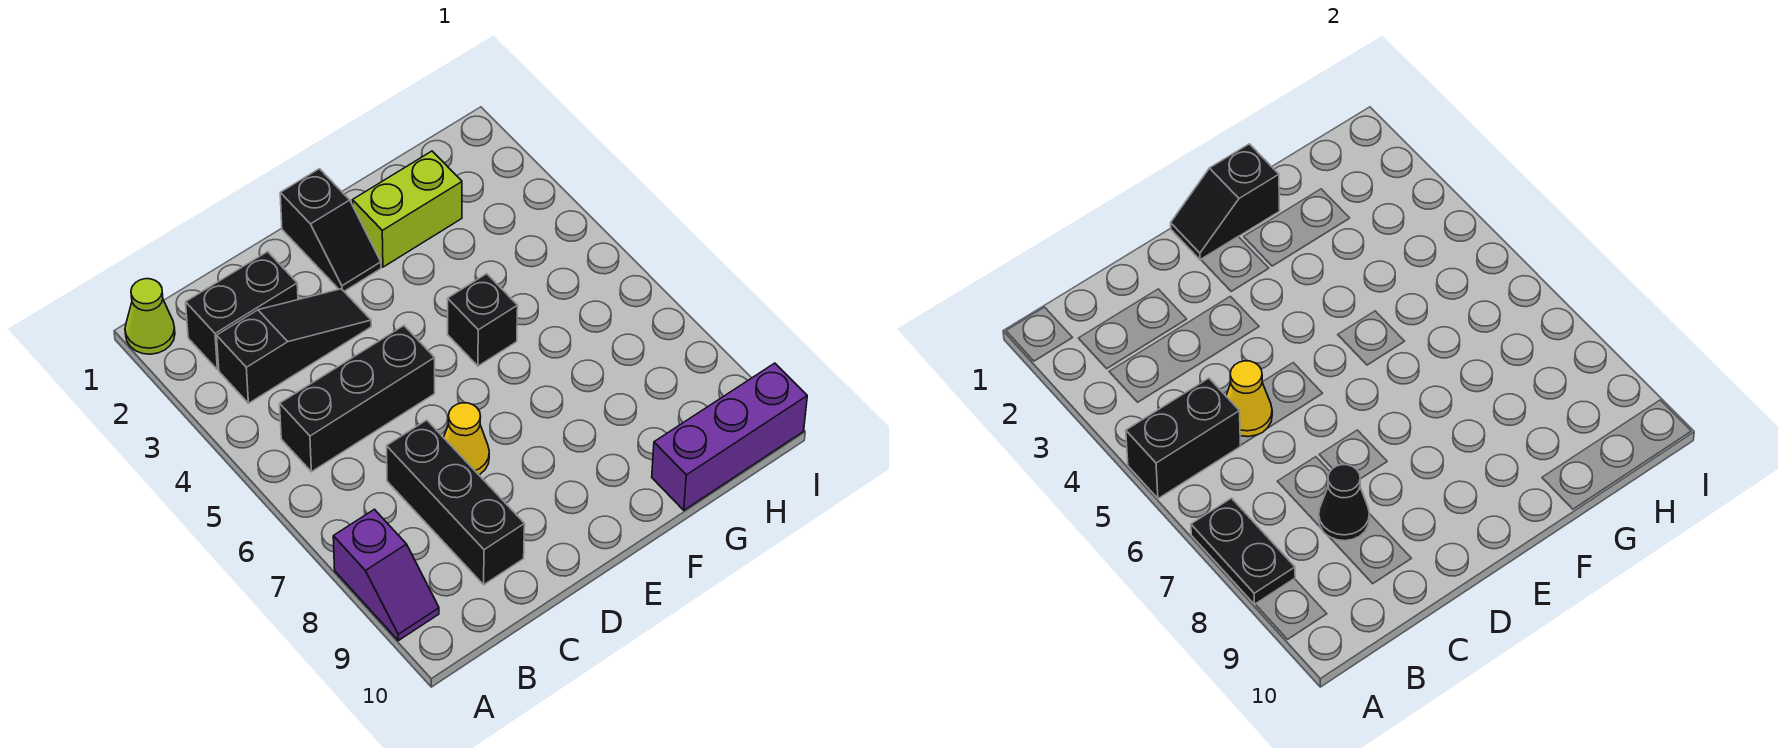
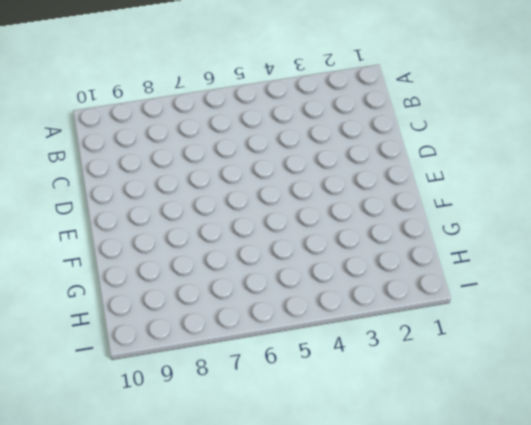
none -> lime cone A1 level 1
none -> purple slope A8:A9 level 1 top 8
none -> black brick B2:C2 level 1

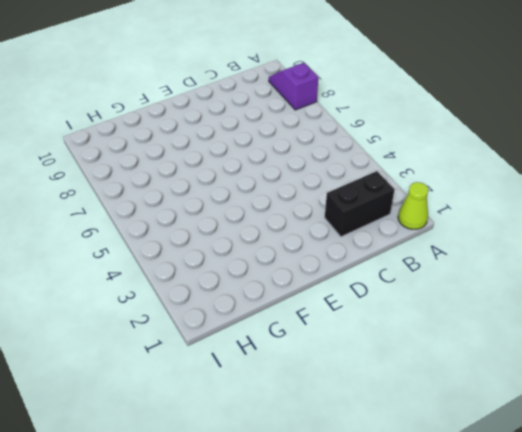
none -> black slope B3:D3 level 1 top B
none -> black brick B5:D5 level 1
none -> black brick C7:C9 level 1

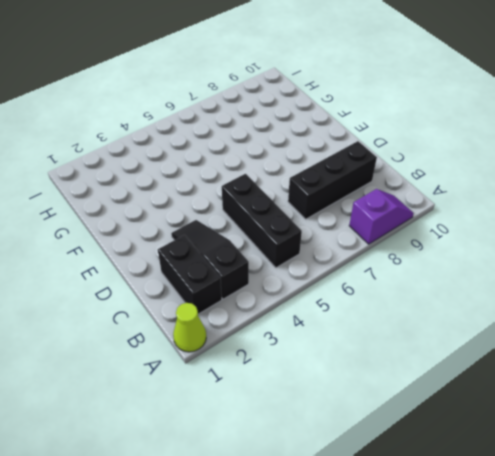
none -> yellow cone D7 level 1
none -> black slope E1:E2 level 1 top 1
none -> lime brick F2:G2 level 1

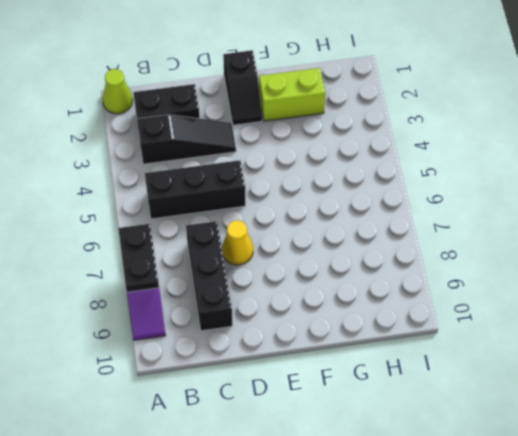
none -> black brick F5 level 1
none -> purple brick G10:I10 level 1
none -> black brick A5:B5 level 2

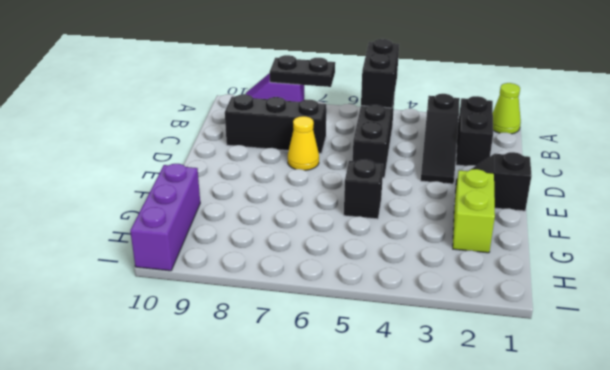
none -> yellow cone C5 level 2
none -> black cone C8 level 2
none -> black slope E1:F1 level 2 top F

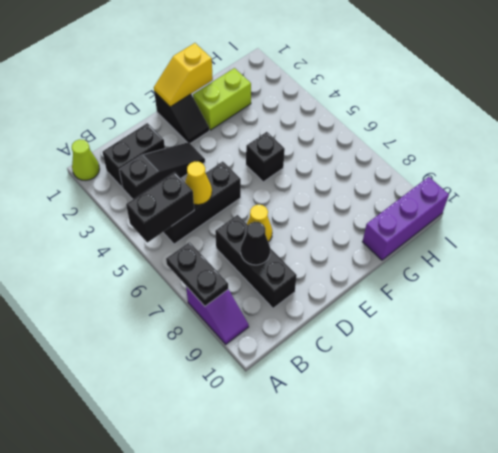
yellow slope E1:F1 level 2 top F -> black slope E1:F1 level 2 top F

